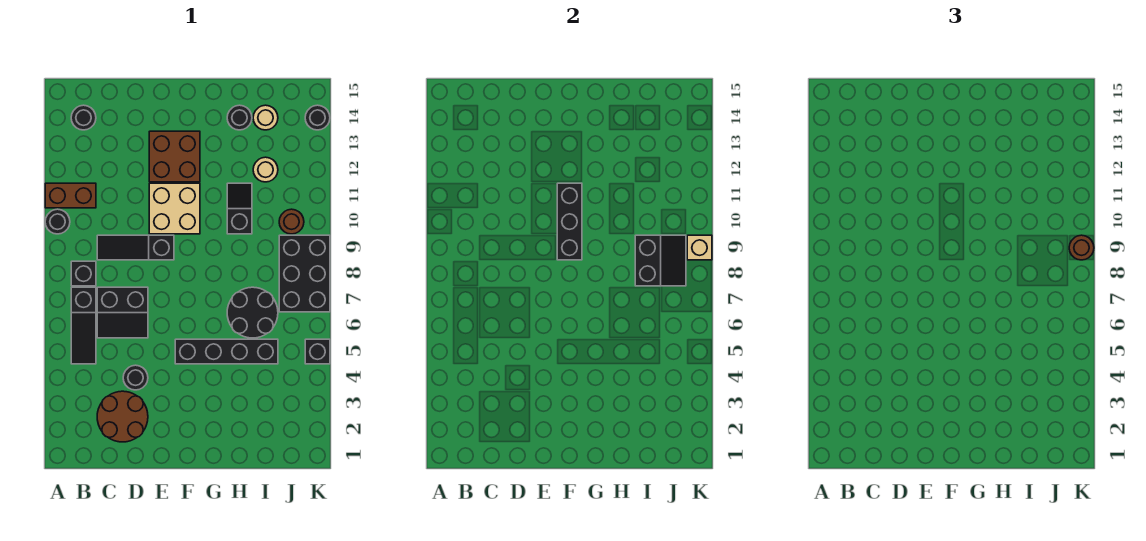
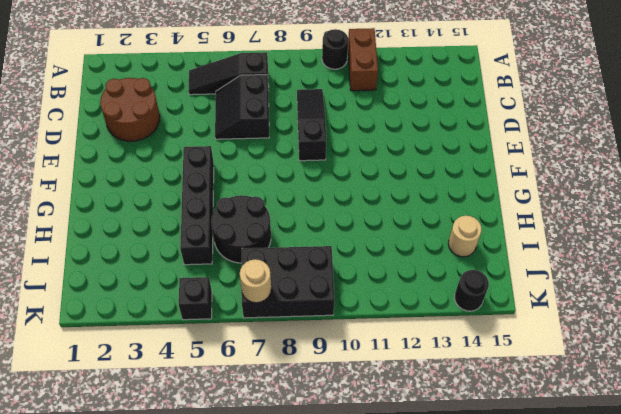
tan round brick K7 level 2 -> tan round brick I12 level 1
none -> black brick B8 level 1
none -> black round brick B14 level 1
none -> black round brick D4 level 1

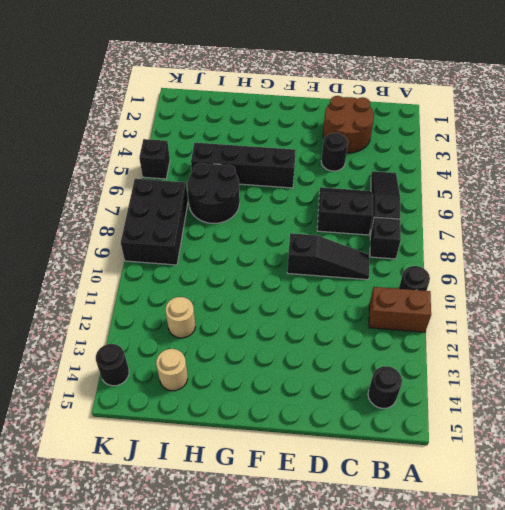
none -> tan brick E10:F11 level 1
none -> brown brick E12:F13 level 1
none -> black slope H10:H11 level 1 top 10

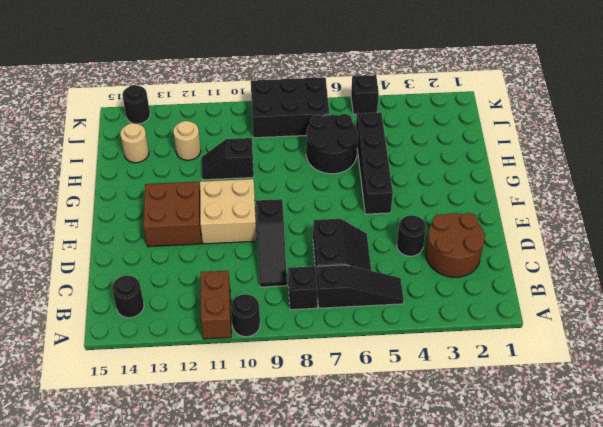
none -> black round brick H14 level 1
none -> brown round brick J10 level 1
none -> black brick F9:F11 level 2

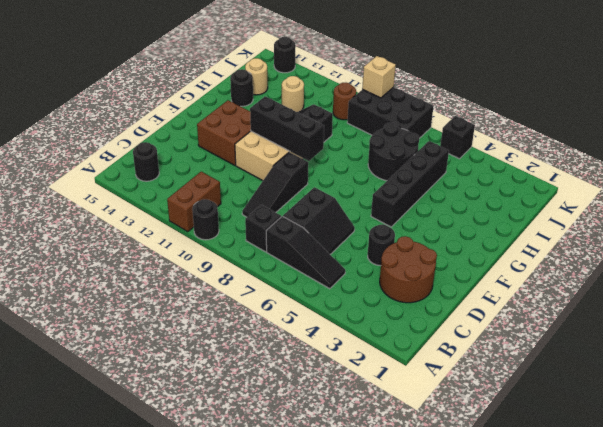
none -> black slope I8:J9 level 2 top I
none -> brown round brick K9 level 3

